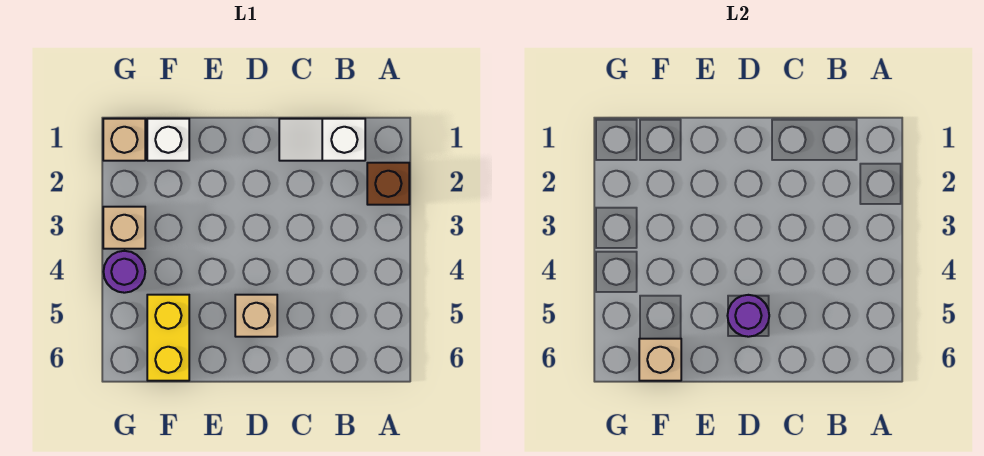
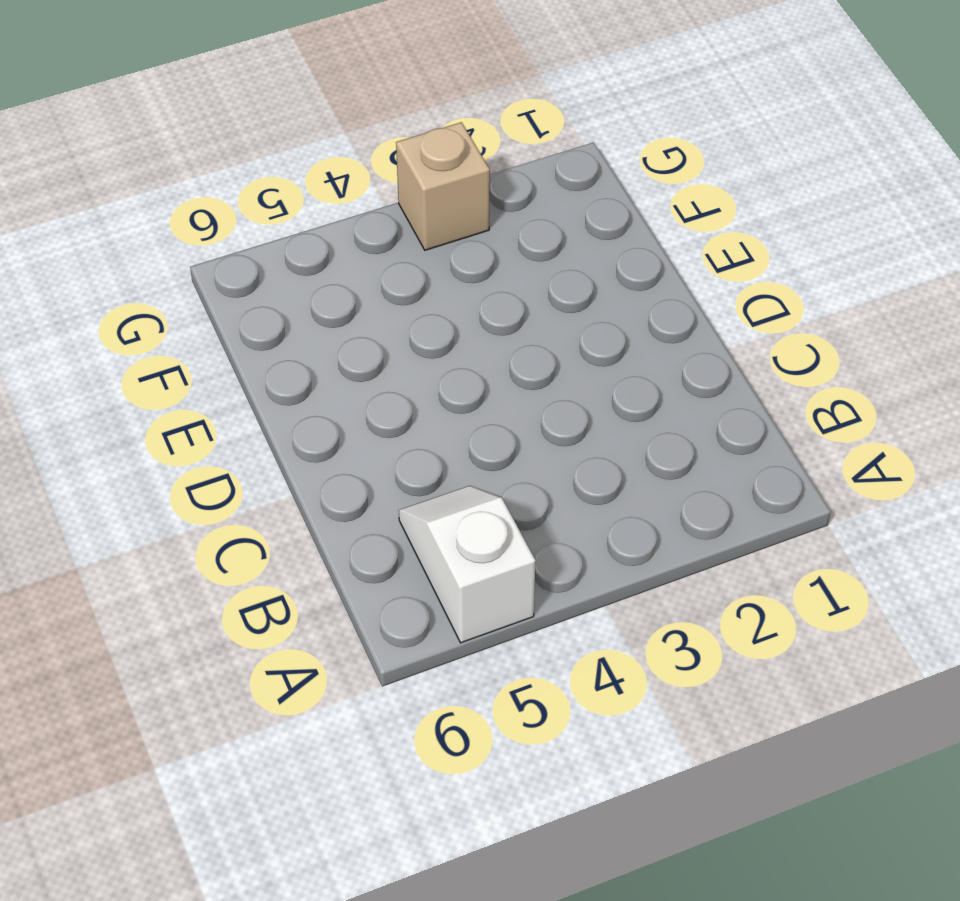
white slope A5:B5 level 1 top A -> white slope B1:C1 level 1 top B
none -> brown brick A2 level 1
none -> tan brick D5 level 1

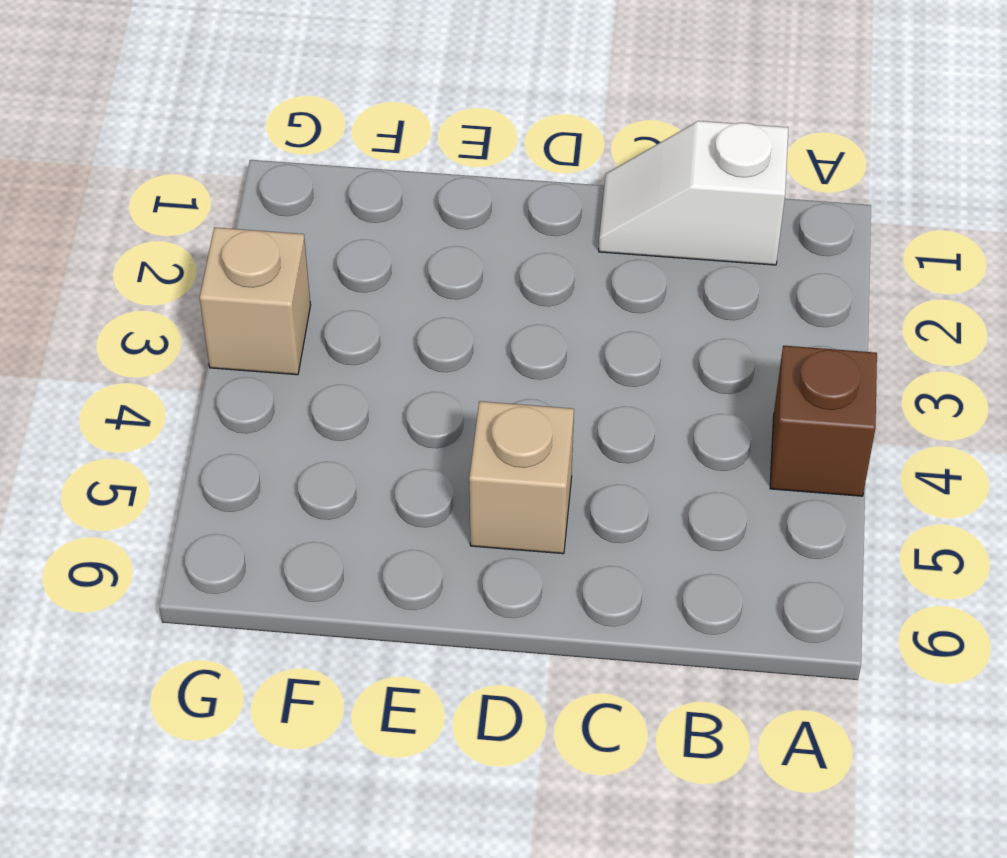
brown brick A4 level 1 -> brown brick A2 level 1
none -> white brick F1 level 1
none -> yellow brick F5:F6 level 1

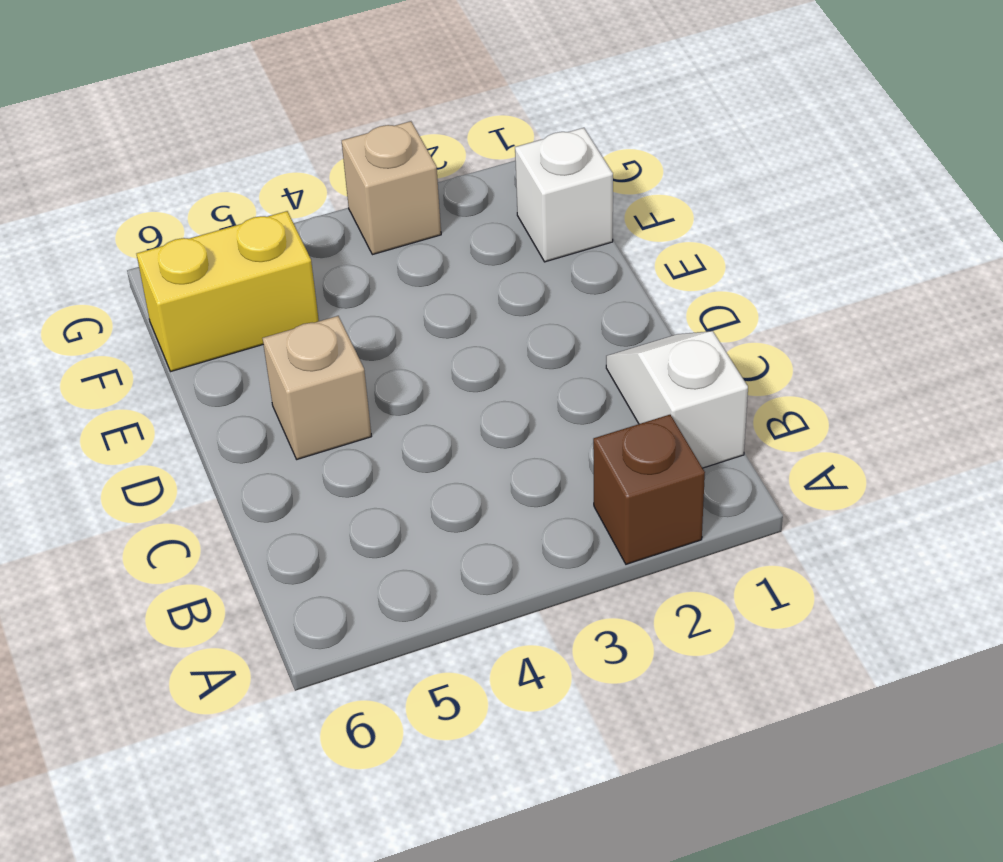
none -> tan brick G1 level 1
none -> purple round brick G4 level 1

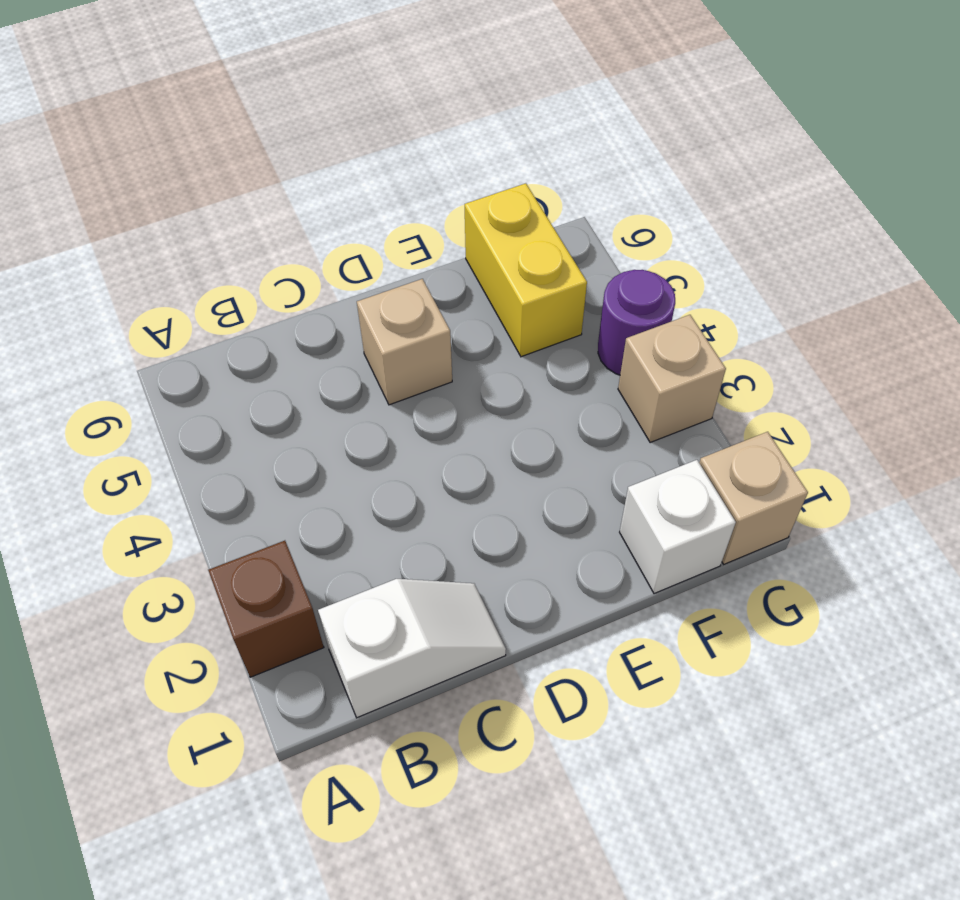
none -> purple round brick D5 level 2
none -> tan brick F6 level 2

